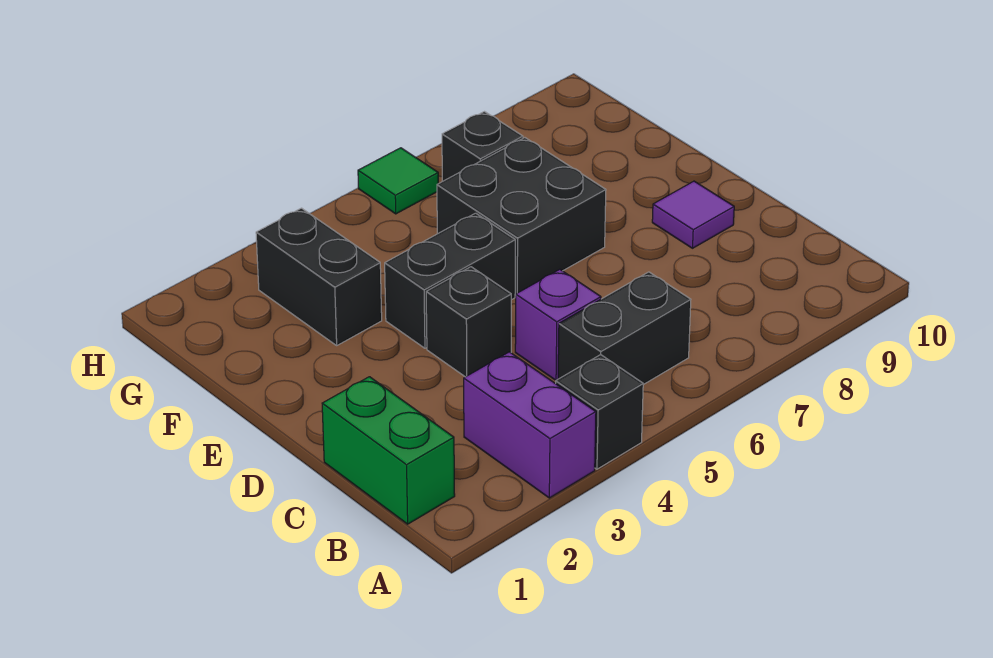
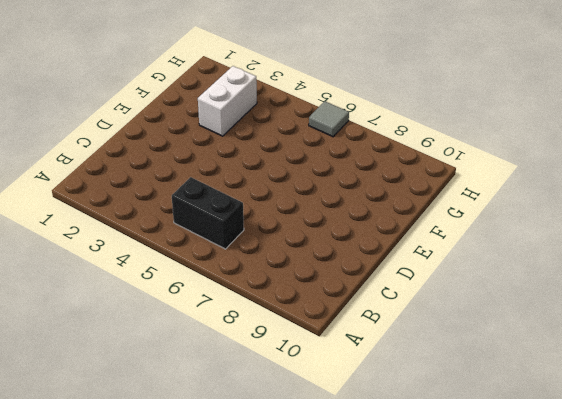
white brick F3:G3 level 1 -> black brick F3:G3 level 1
grey tile H6 level 1 -> green tile H6 level 1
none -> purple brick A3:B3 level 1
none -> black brick A4 level 1
none -> green brick B1:C1 level 1

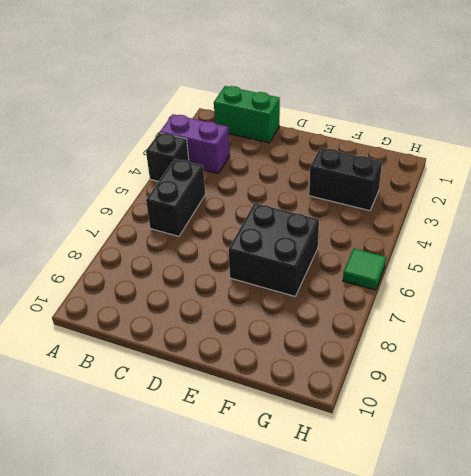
none -> purple brick C5 level 1
none -> black brick D4 level 1
none -> purple tile D9 level 1

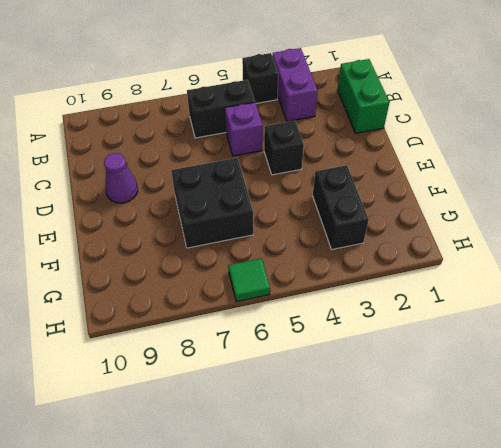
purple cone D9 level 1 -> purple tile D9 level 1
none -> black brick E4:E5 level 1
none -> black brick G7 level 1

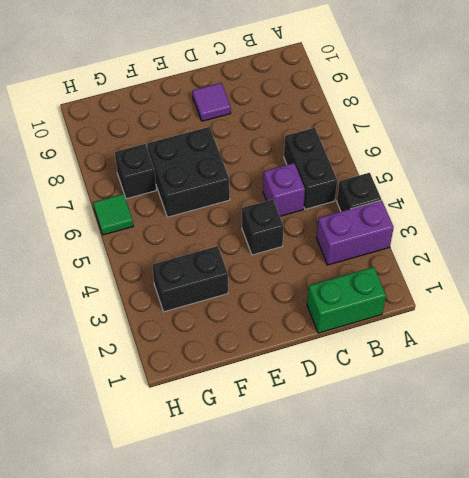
none -> black brick E4:E5 level 1

